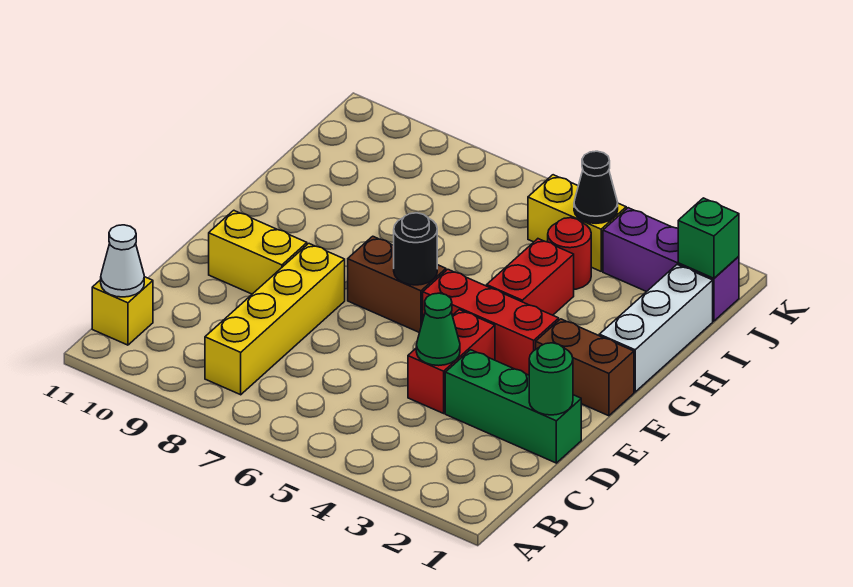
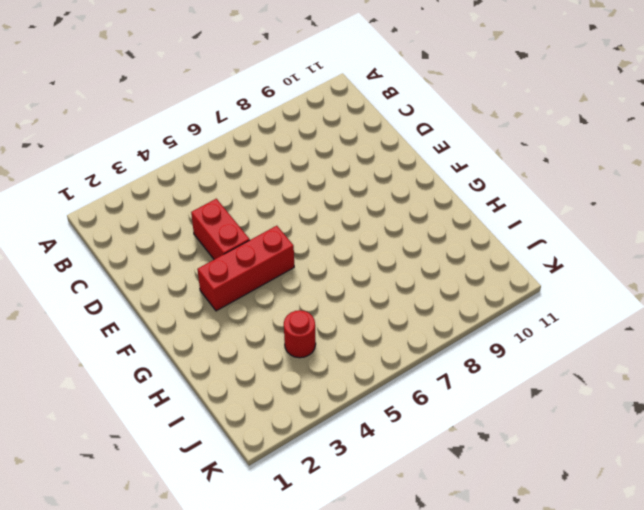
none -> yellow brick B8:E8 level 1
none -> yellow brick B11 level 1
none -> green brick D1:D3 level 1

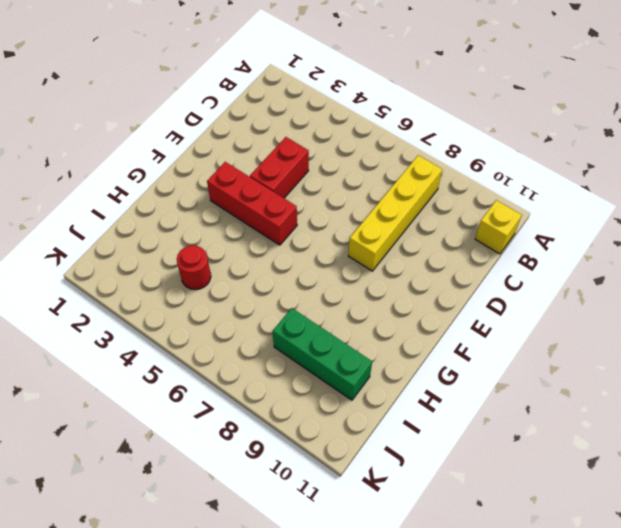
green brick I8:I10 level 1 -> green brick D1:D3 level 1
none -> yellow brick E9:E10 level 1
none -> brown brick F1:F2 level 1
none -> brown brick F6:F7 level 1

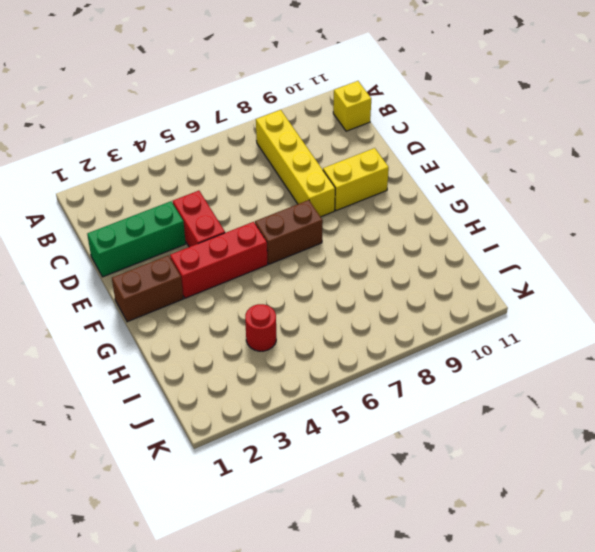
none -> white brick G1:I1 level 1
none -> red brick G4:H4 level 1
none -> purple brick J1:J3 level 1

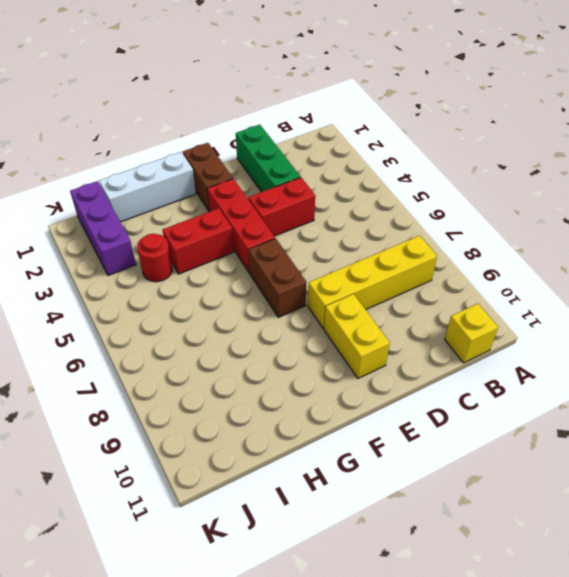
none -> yellow brick J4:J5 level 1
none -> white cone B11 level 2
none -> green round brick D1 level 2

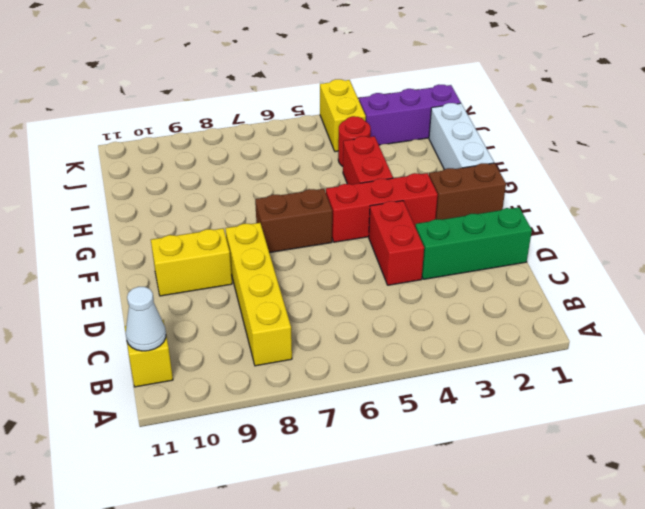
yellow brick J4:K4 level 1 -> yellow brick J4:J5 level 1
none -> green round brick D1 level 2
none -> green cone D4 level 2
none -> black round brick F6 level 2

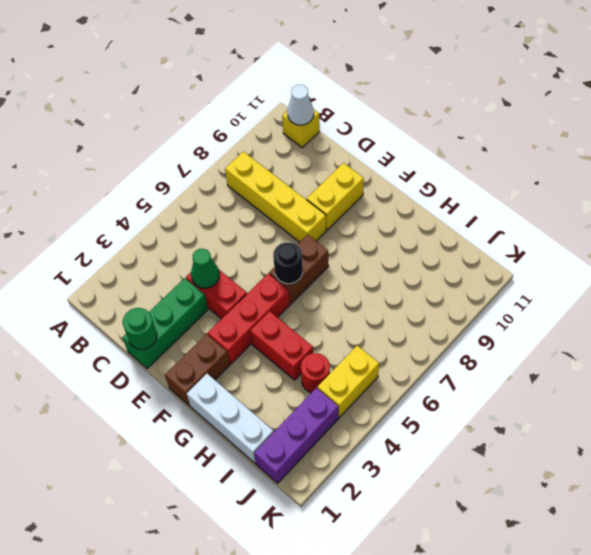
none -> green brick J1 level 2
none -> black cone J4 level 2

